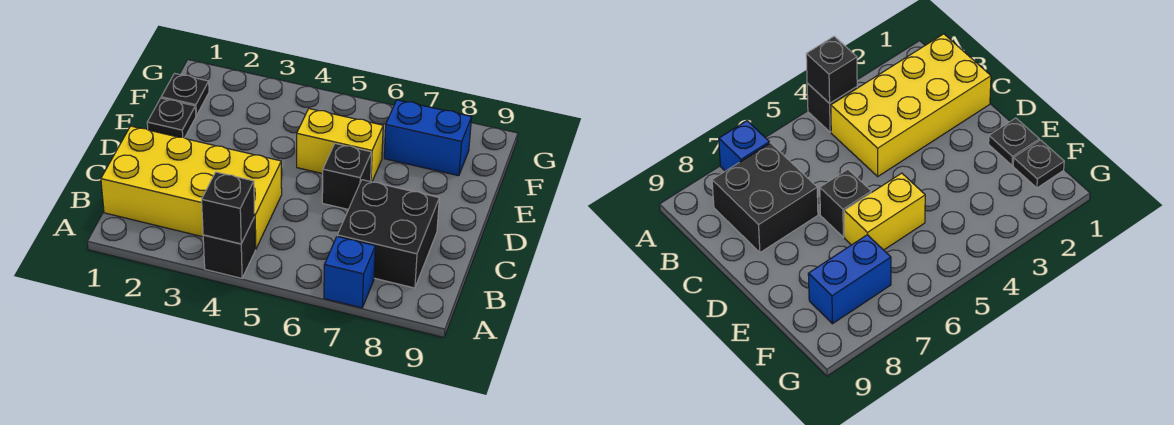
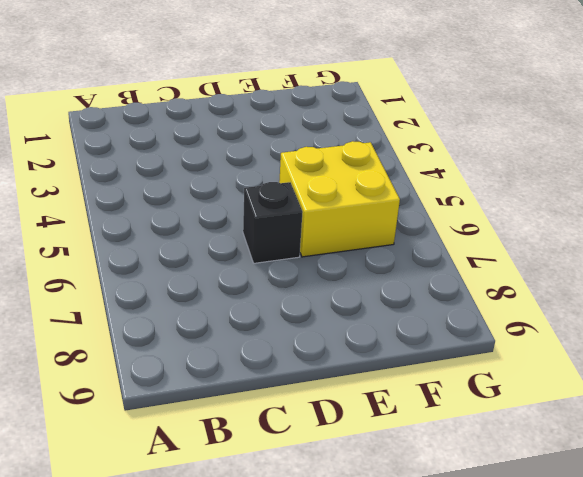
yellow brick E5:F6 level 1 -> yellow brick E5:E6 level 1
none -> black brick A4 level 1
none -> blue brick A7 level 1

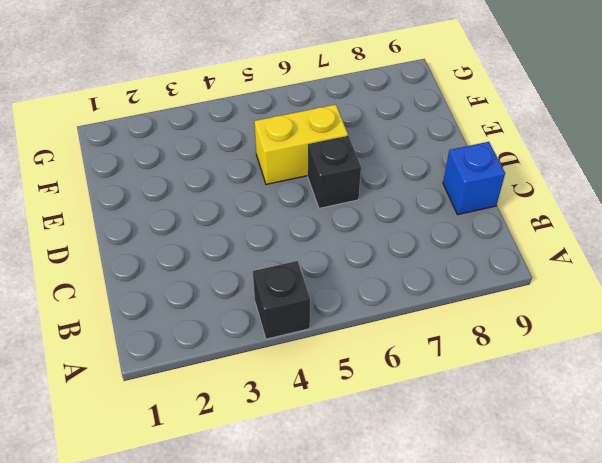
blue brick C9 level 1 -> blue brick A7 level 1
none -> yellow brick B1:C4 level 1
none -> black brick B7:C8 level 1

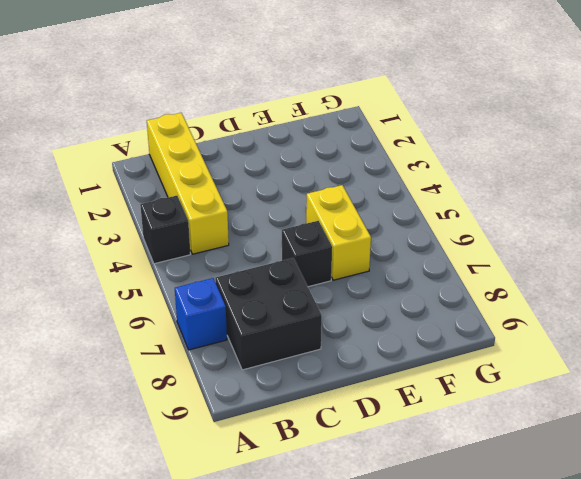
yellow brick B1:B4 level 1 -> yellow brick B1:C4 level 1
none -> black plate E1 level 1
none -> black plate F1 level 1

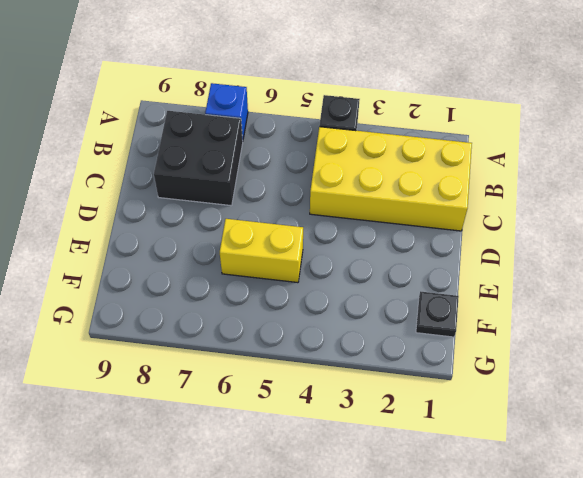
none -> black brick D6 level 1
none -> black plate E1 level 1

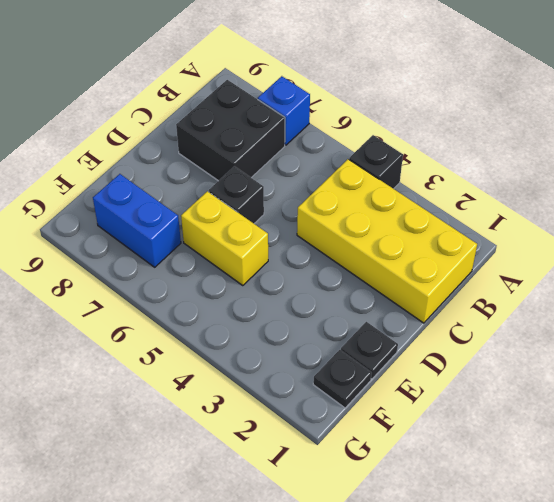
none -> black brick A4 level 2

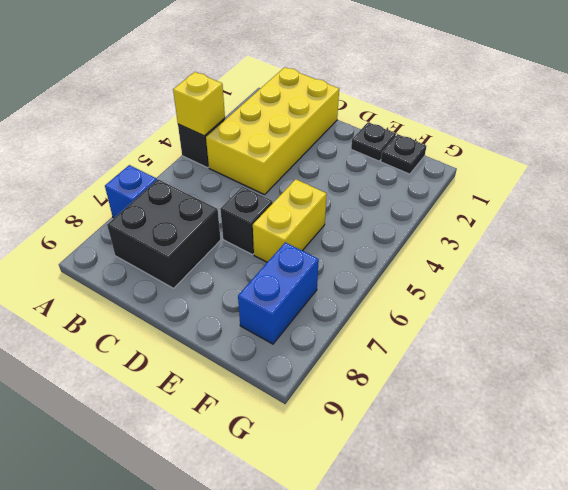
yellow brick A4 level 2 -> black brick A4 level 2

